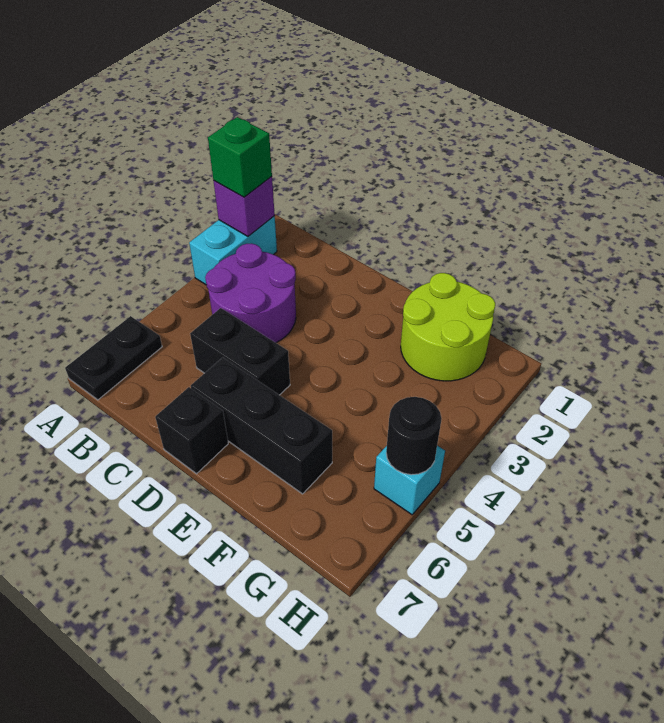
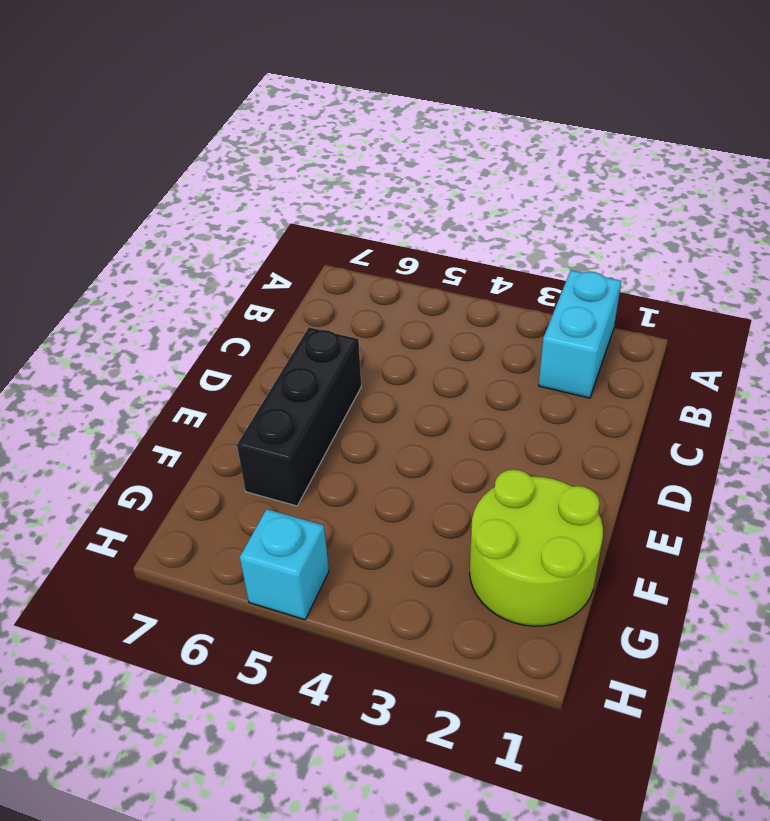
cyan brick A2:B2 level 1 -> cyan brick A2:A3 level 1
none -> black plate A6:A7 level 1
none -> purple round brick B3:C4 level 1

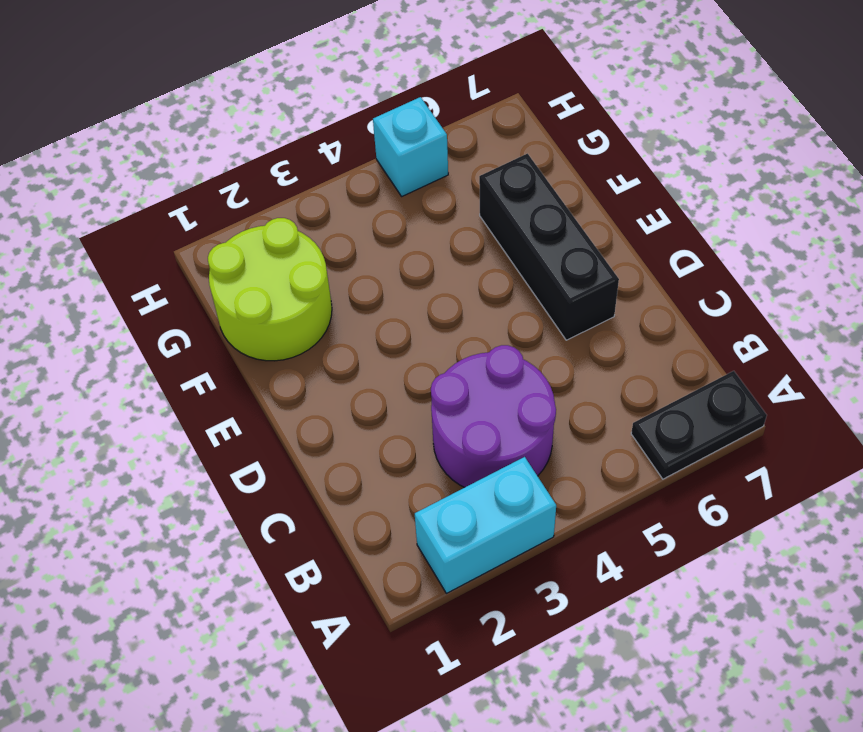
none -> black brick C5:D5 level 1
none -> black brick D7 level 1

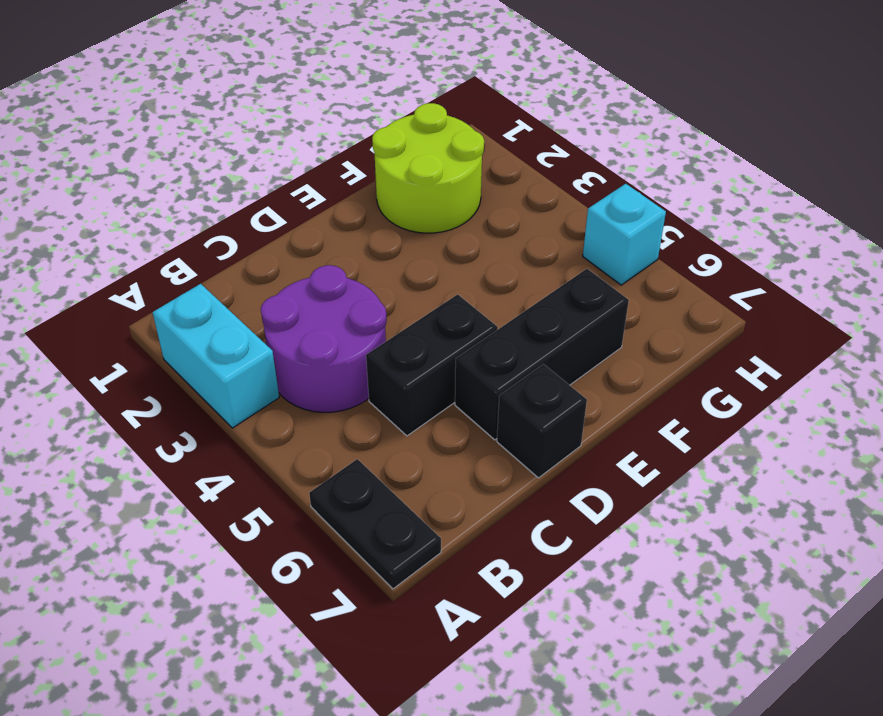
none -> purple brick A2 level 2
none -> black round brick H5 level 2

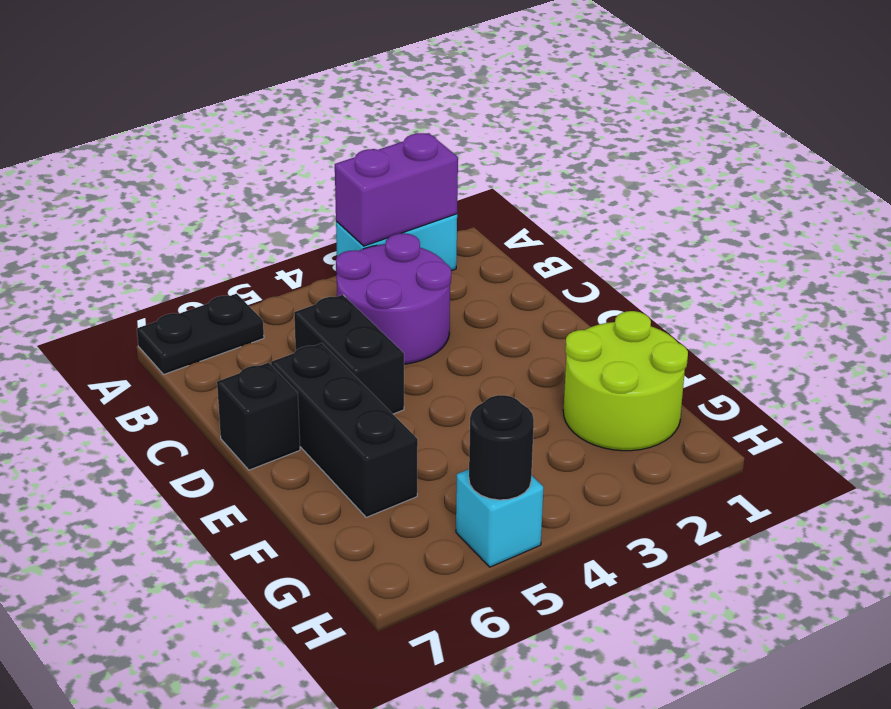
purple brick A2:A3 level 2 -> purple brick A2 level 2
none -> green brick A2 level 3

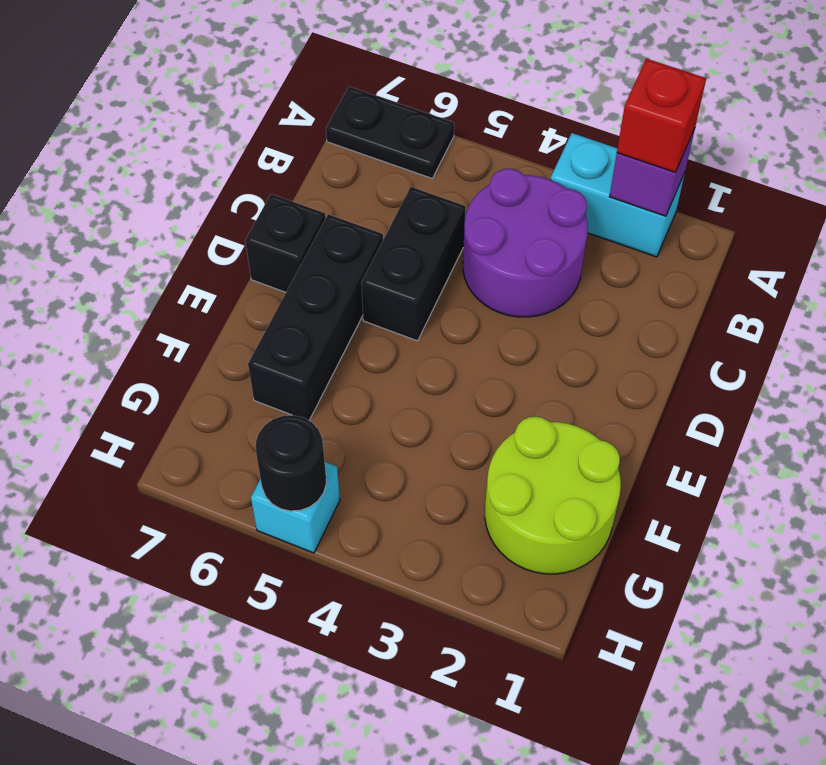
red brick A2 level 3 -> green brick A2 level 3

